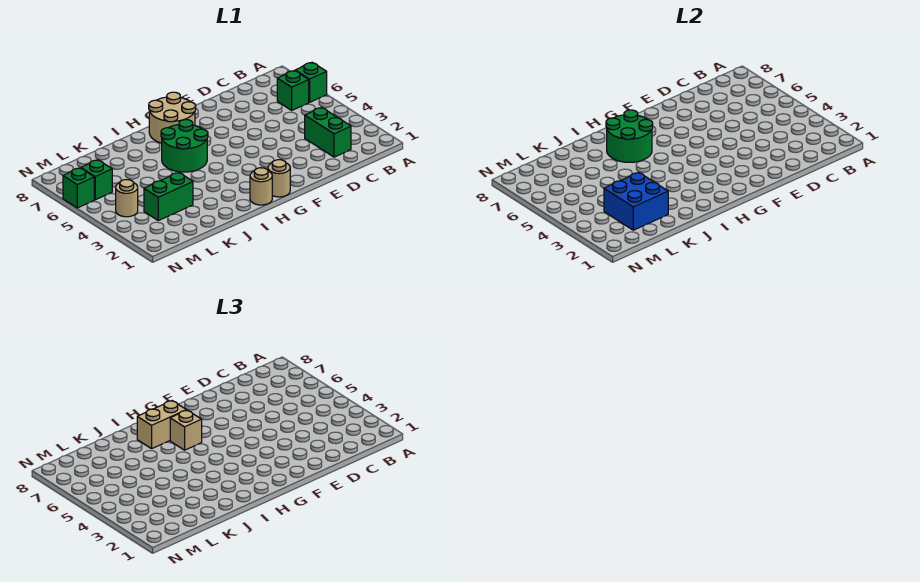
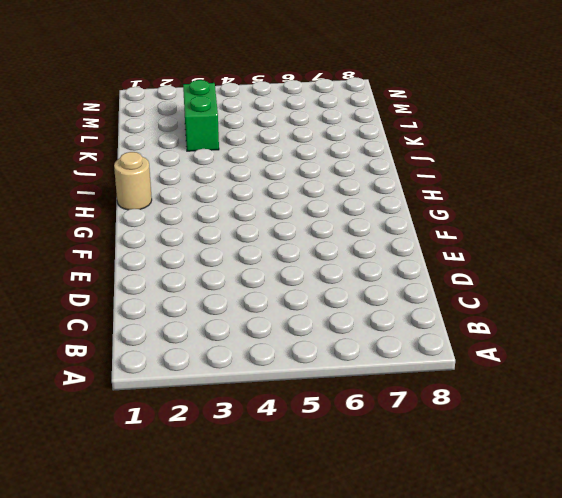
none -> green brick A6 level 1
none -> green brick B6 level 1
none -> green brick C2:C3 level 1

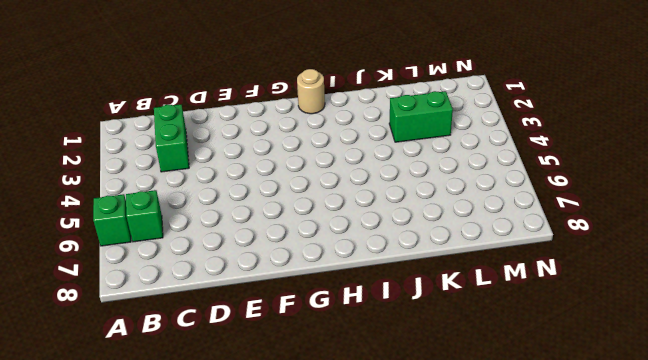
none -> tan round brick G1 level 1
none -> tan round brick G7:H8 level 1
none -> green round brick H5:I6 level 1

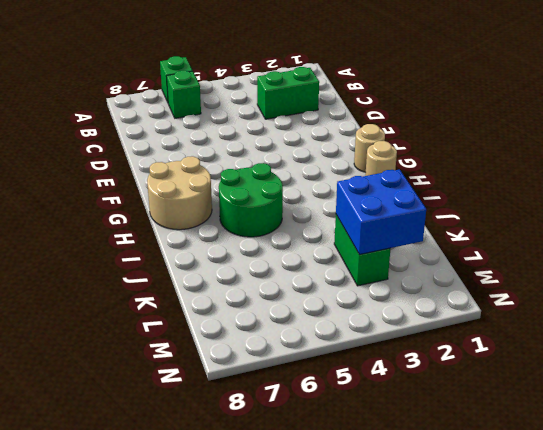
none -> tan round brick M4 level 1
none -> green brick M6 level 1
none -> green brick N6 level 1

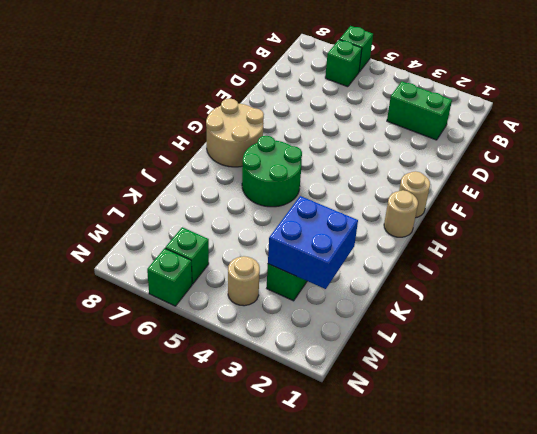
none -> green round brick H6:I7 level 2
none -> tan brick H6 level 3
none -> tan brick H7:I7 level 3

